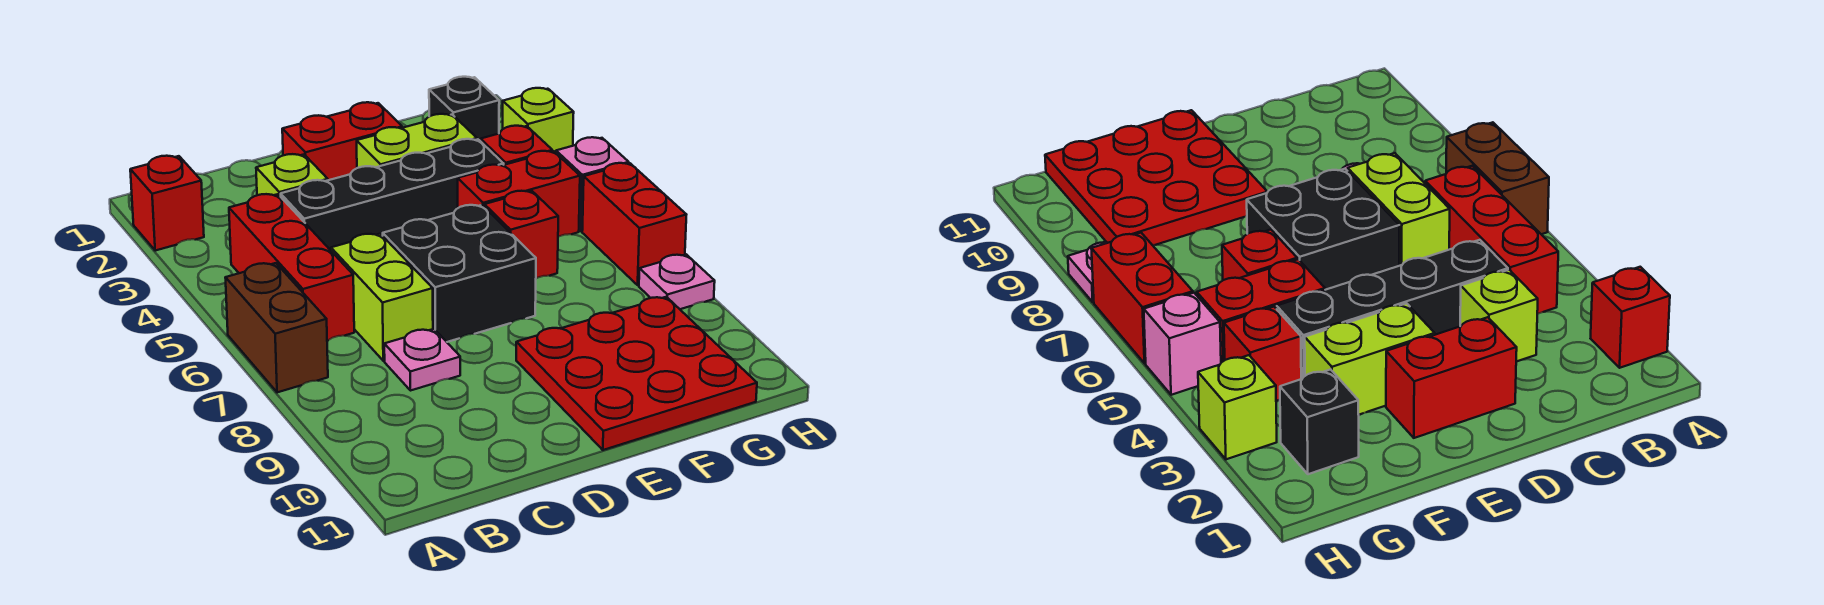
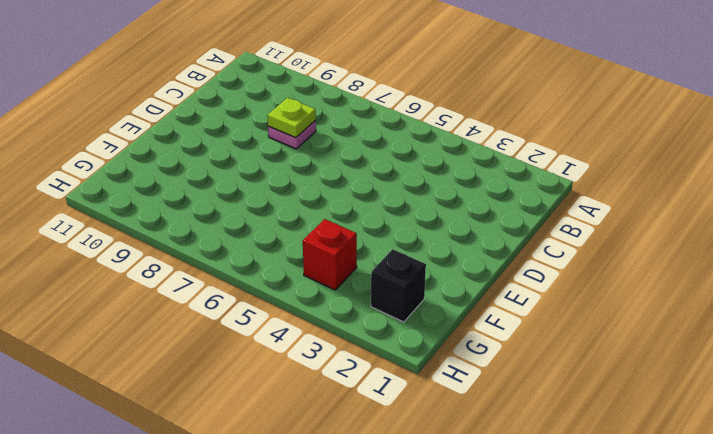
lime plate C8 level 2 -> none
none -> red brick A2 level 1
none -> brown brick A6:A7 level 1
none -> red brick B4:B6 level 1

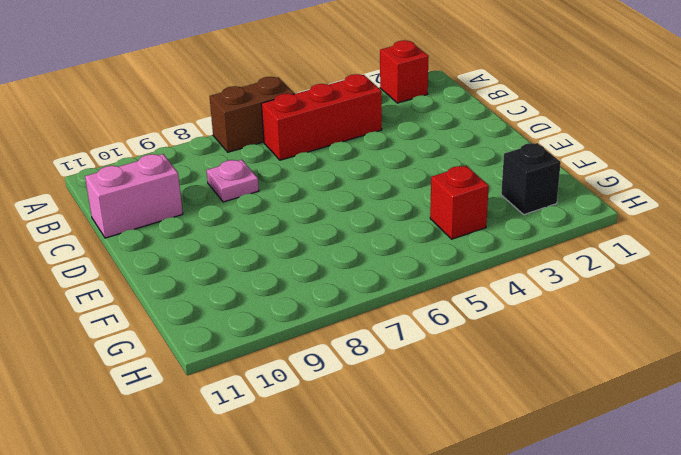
pink brick C10:C11 level 1 -> none
none -> lime brick C3 level 1
none -> black brick C4:F4 level 1
none -> lime brick C6:C7 level 1

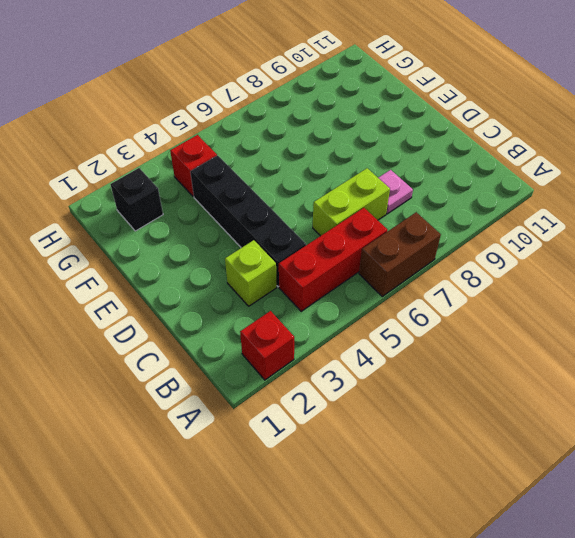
none -> red brick D2:E2 level 1
none -> black brick D6:E7 level 1
none -> lime brick E3:F3 level 1

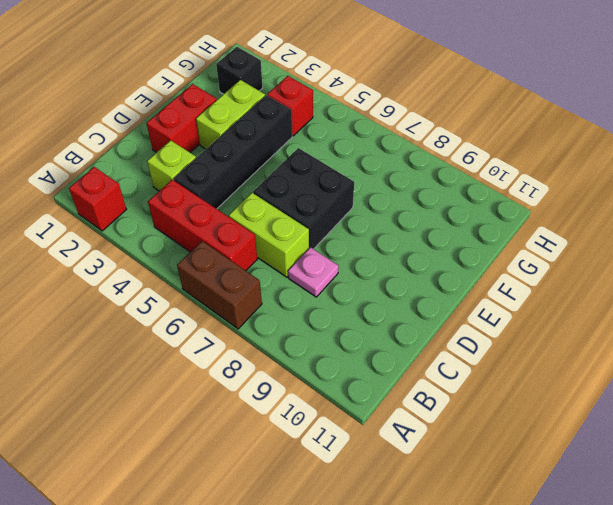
none -> red plate E9:G11 level 1
none -> red brick F5:G5 level 1
none -> red brick F6 level 1

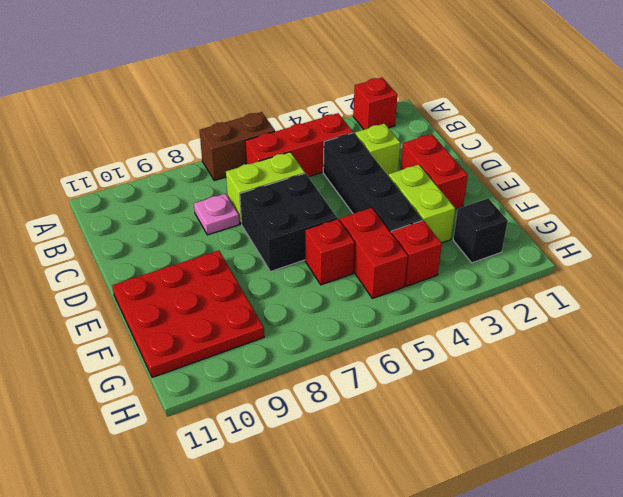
none -> lime brick H3 level 1
none -> pink brick H5 level 1
none -> red brick H6:H7 level 1

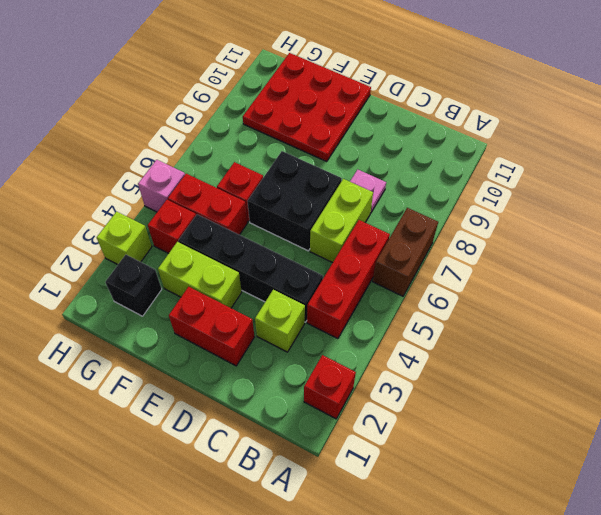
none -> red brick H6:H7 level 1
none -> pink plate H8 level 1

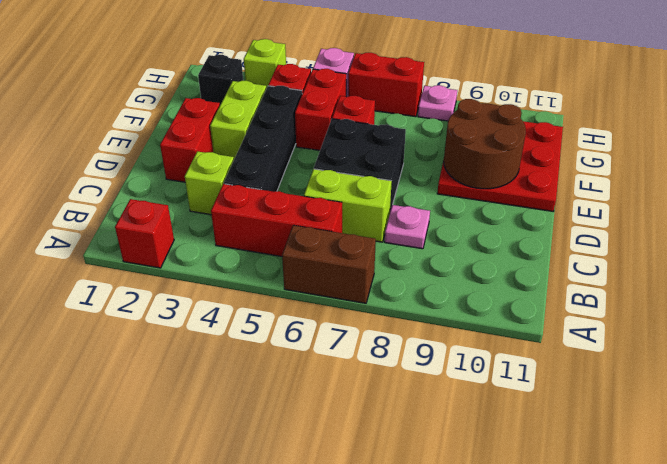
brown round brick E9:F10 level 2 -> none

